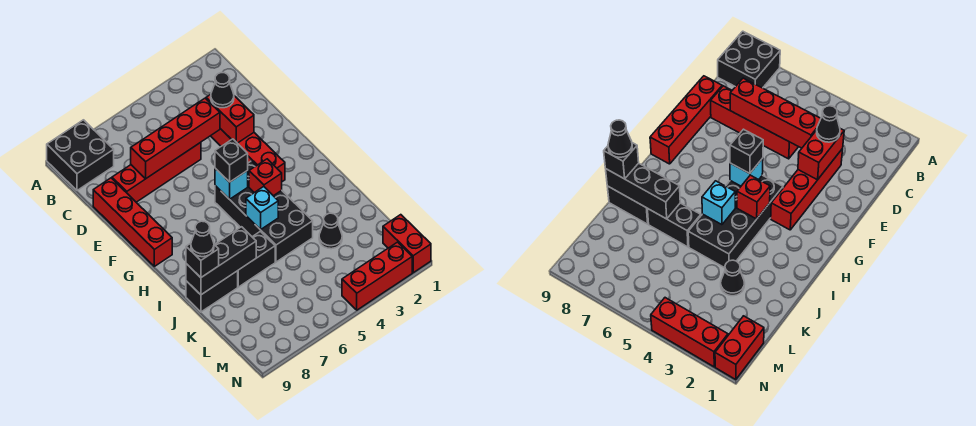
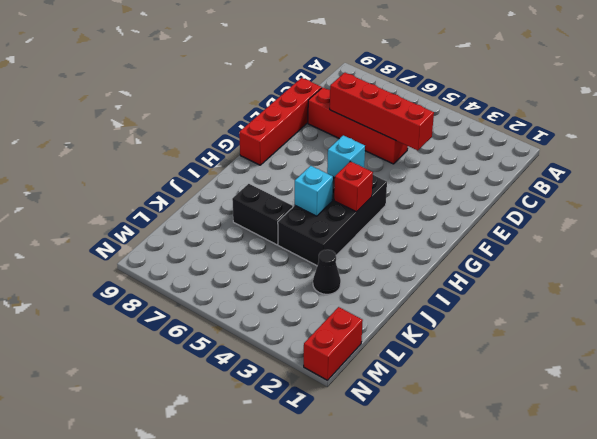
none -> black brick A8:B9 level 1
none -> red brick D3:G3 level 1
none -> black brick J8:J9 level 1

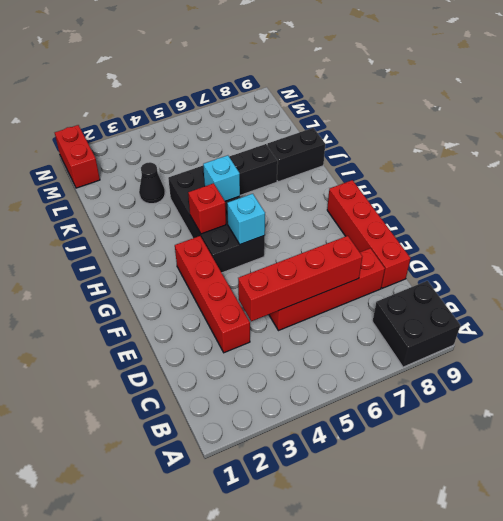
none -> red brick N2:N4 level 1
none -> red brick D3:E3 level 2
none -> black brick J7:J9 level 2

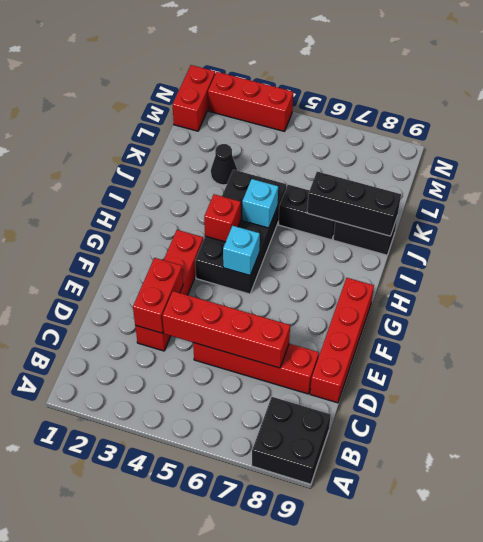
none -> black cone D3 level 3
none -> black brick G5 level 3
none -> black brick J9 level 3

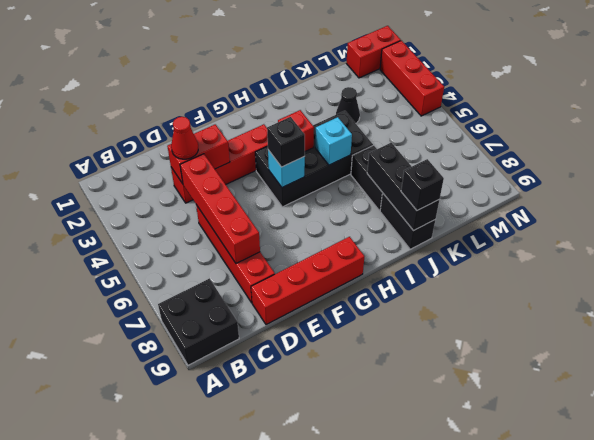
red cone D3 level 3 -> black cone D3 level 3
none -> black cone J9 level 4

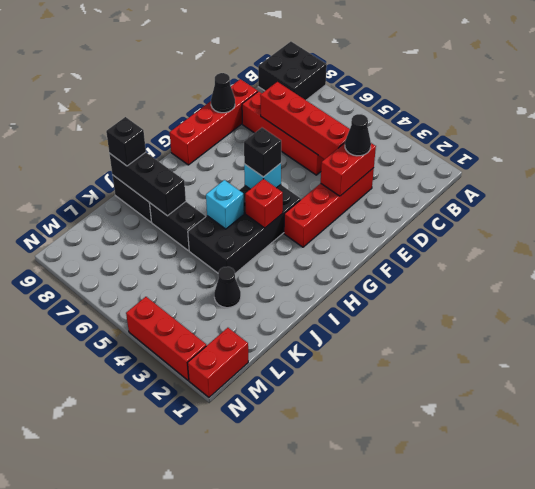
black cone E9 level 2 -> black cone J9 level 4

